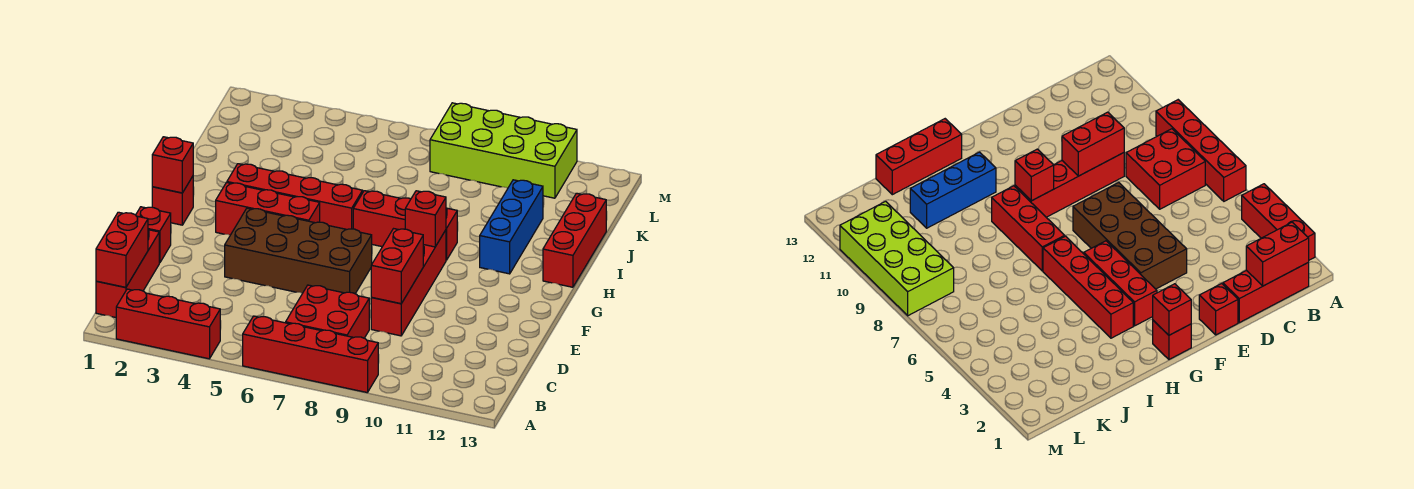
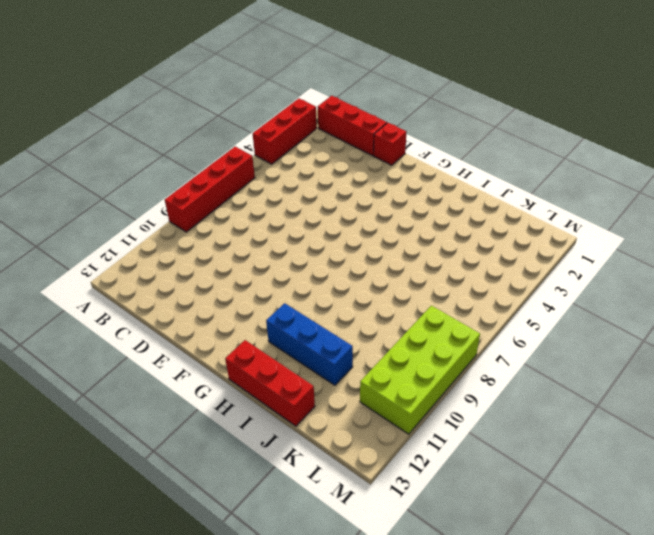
none -> red brick B7:C8 level 1
none -> red brick D9:G9 level 1
none -> brown brick E4:F7 level 1

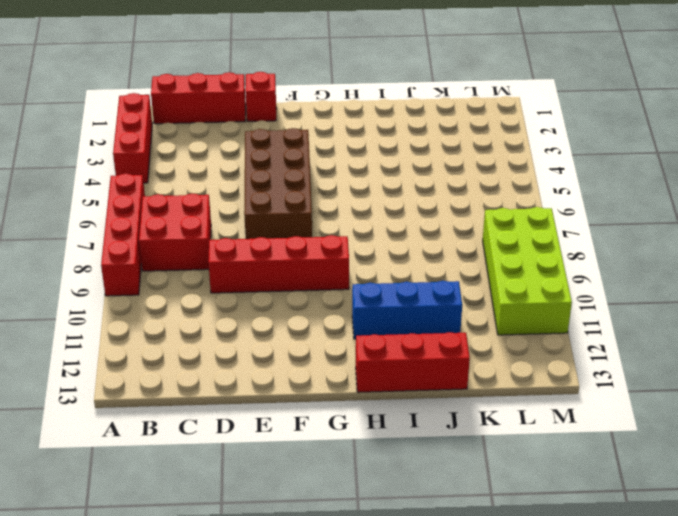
none -> red brick G1 level 1
none -> red brick G3:G5 level 1
none -> red brick H3:H6 level 1

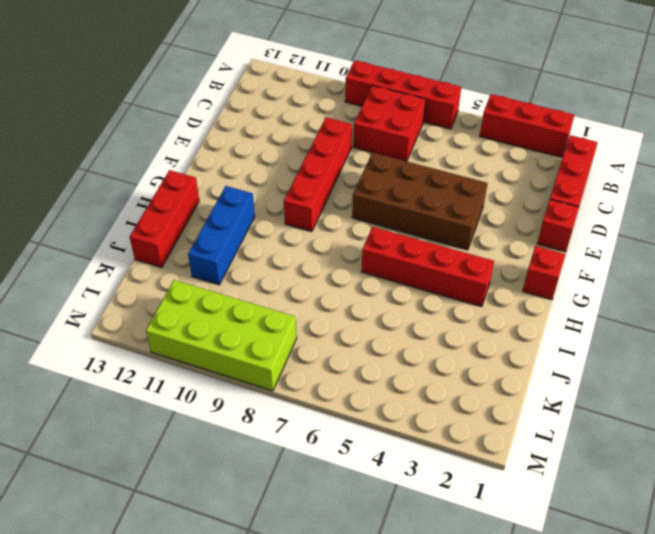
none -> red brick G3:G5 level 1
none -> red brick H7:H9 level 1
none -> red brick B1:C1 level 2

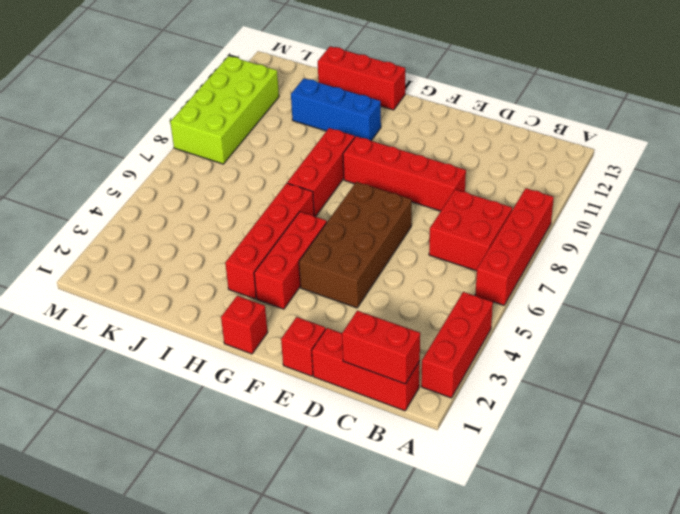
none -> red brick D9:E9 level 2
none -> red brick G1 level 2
none -> red brick G9 level 2

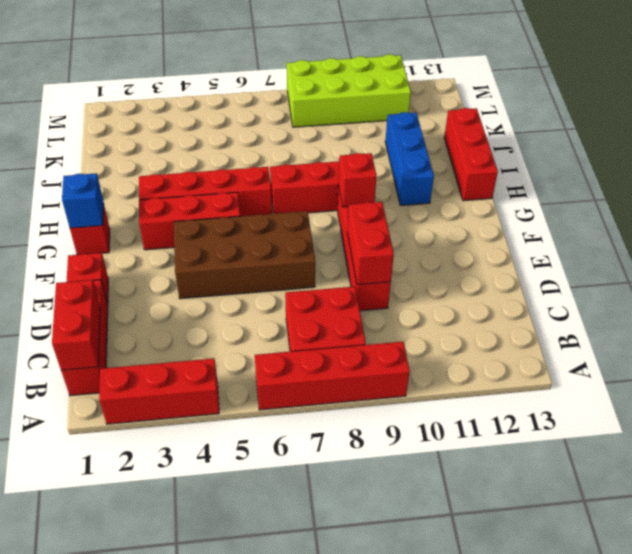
blue brick G1 level 2 -> red brick G1 level 2

